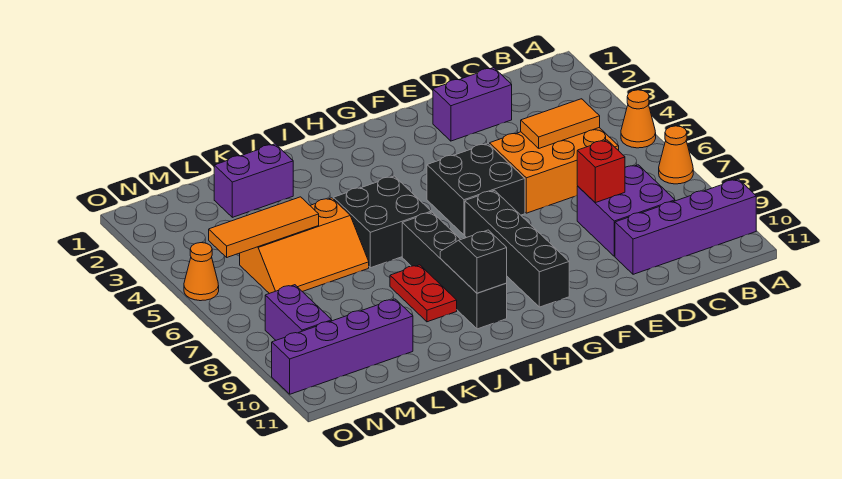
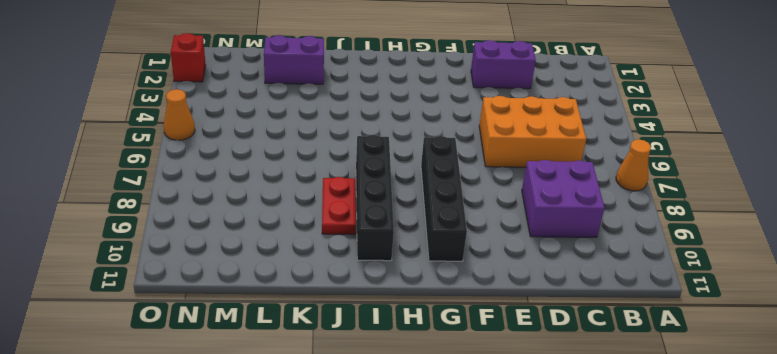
red brick O2 level 1 -> red brick D8 level 2
none -> orange cone A5 level 1
none -> purple brick A10:D10 level 1
none -> black brick F5:G6 level 1

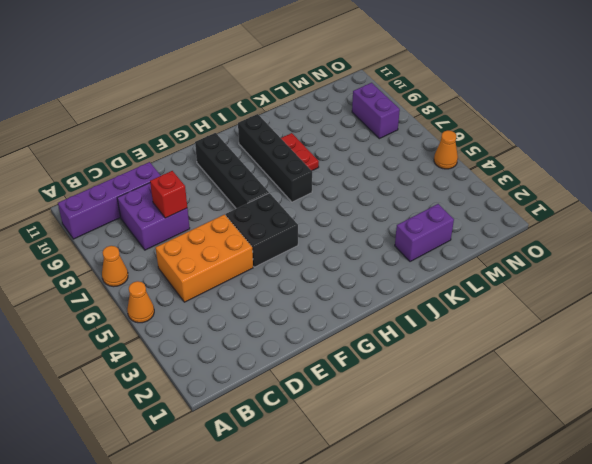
none -> purple brick D2:E2 level 1
none -> black brick I5:J6 level 1
none -> orange slope K5:M6 level 1 top 5

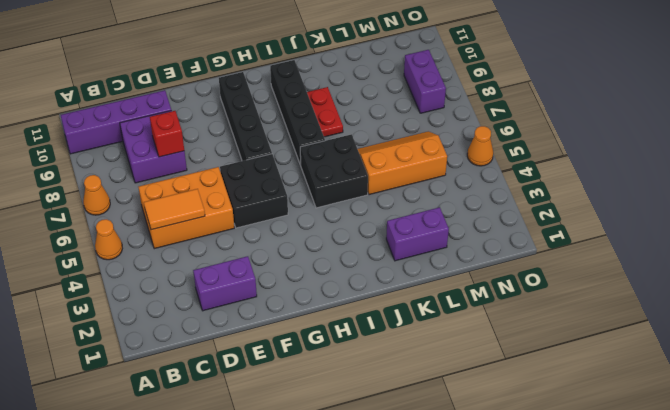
none -> purple brick L10:O10 level 1
none -> black slope I9:I10 level 2 top 10
none -> orange tile L5:N5 level 2

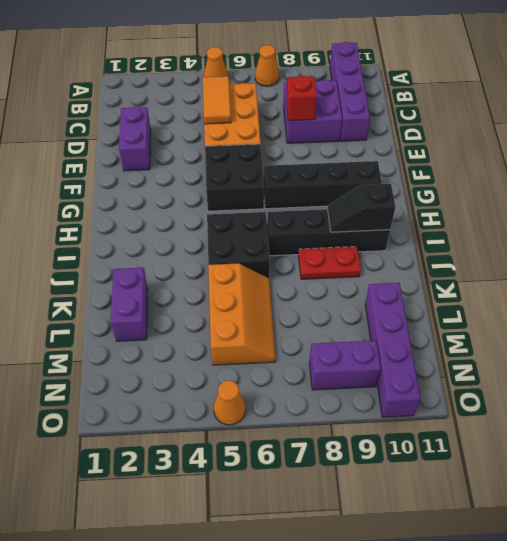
none -> orange tile L5:N5 level 2

